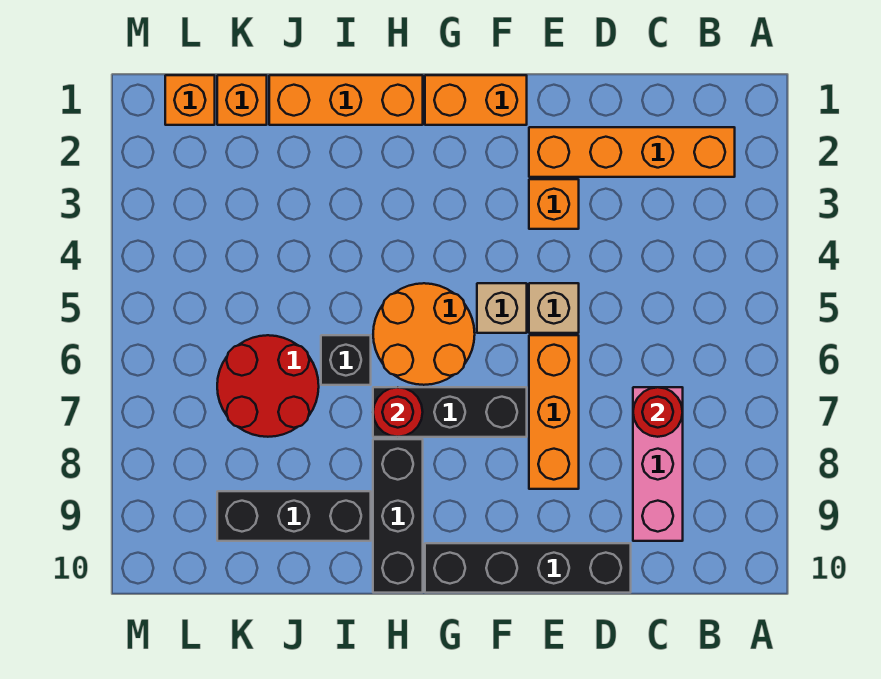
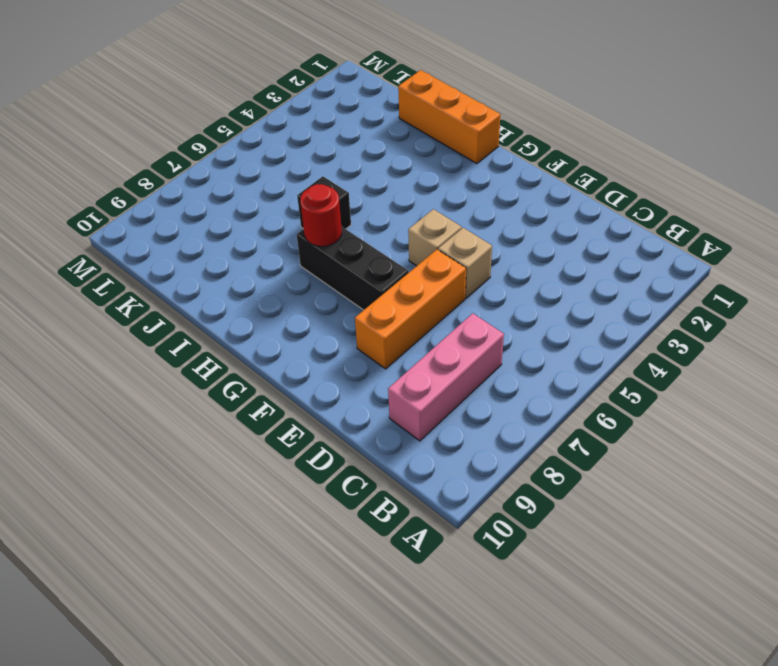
none -> orange brick B2:E2 level 1
none -> black brick D10:G10 level 1
none -> orange brick E3 level 1

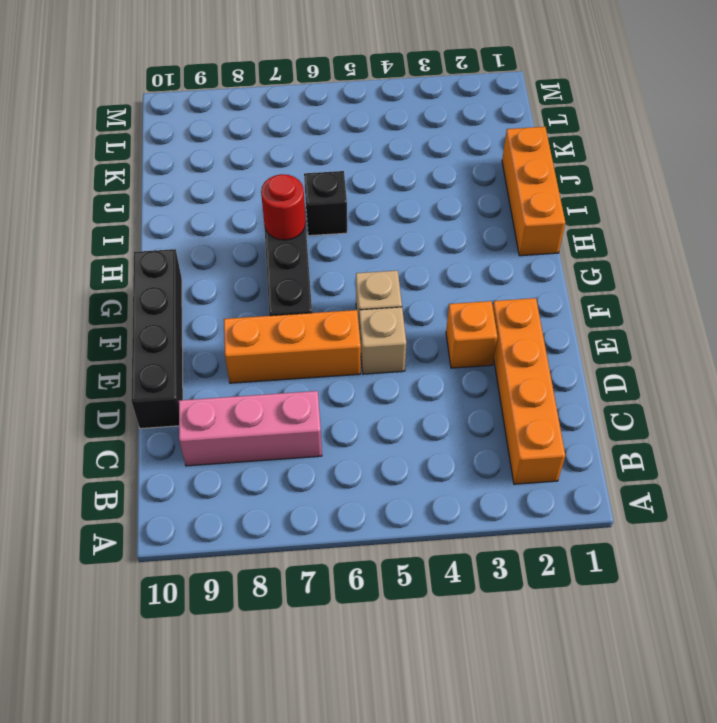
none -> orange brick F1:G1 level 1
none -> orange round brick G5:H6 level 1
none -> black brick H8:H10 level 1

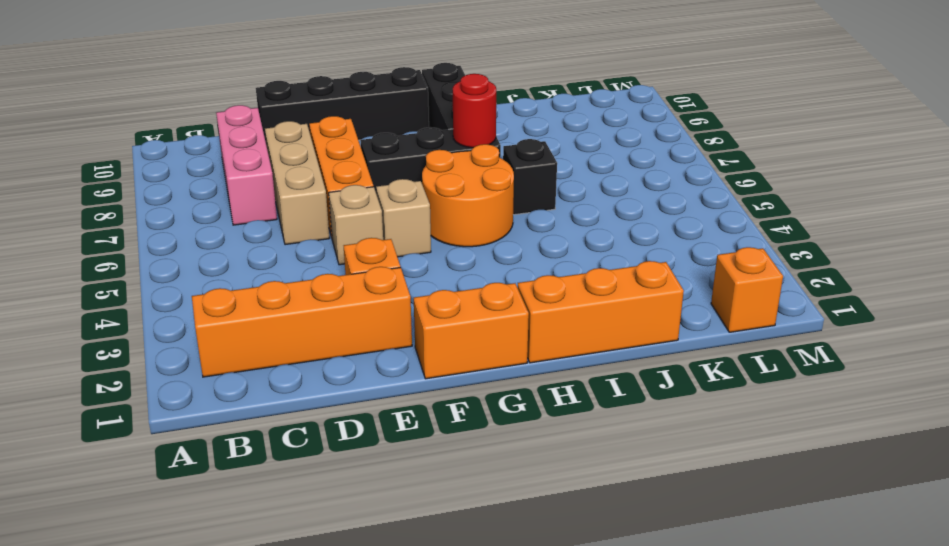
tan brick D6:D8 level 1 -> none
none -> black brick I9:K9 level 1
none -> red round brick J6:K7 level 1
none -> orange brick K1 level 1

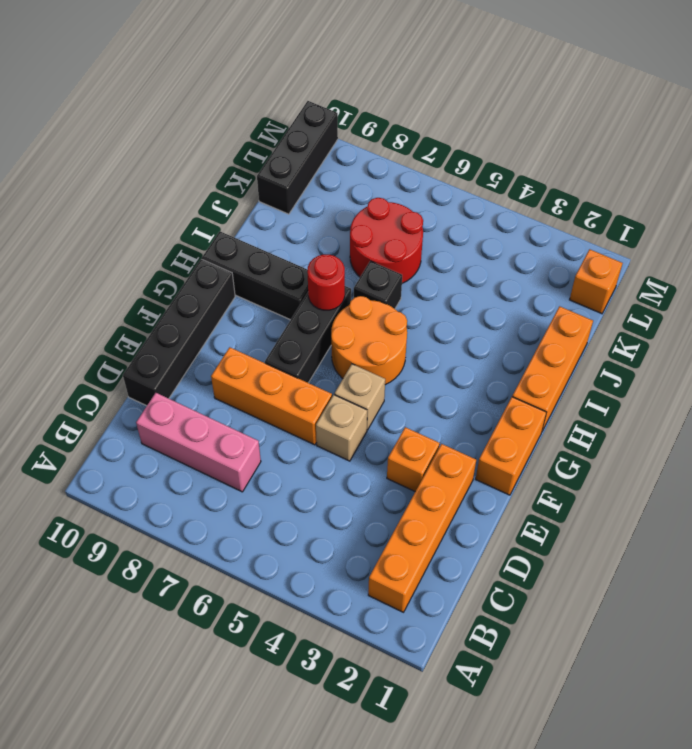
black brick K10:M10 level 1 -> black brick I9:K9 level 1
none -> orange brick K1 level 1
none -> red round brick C7 level 2

